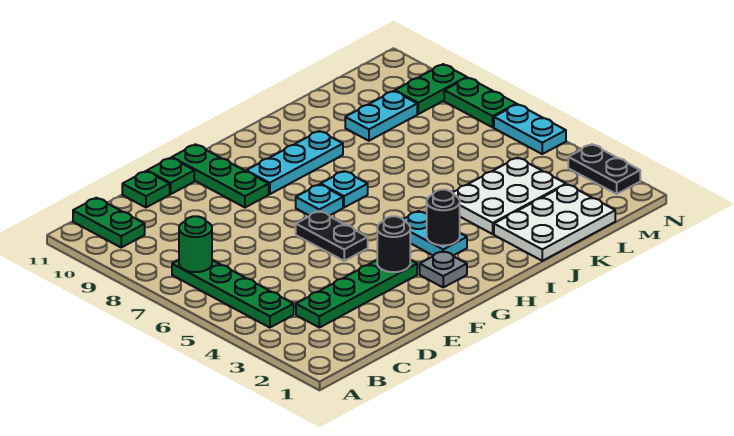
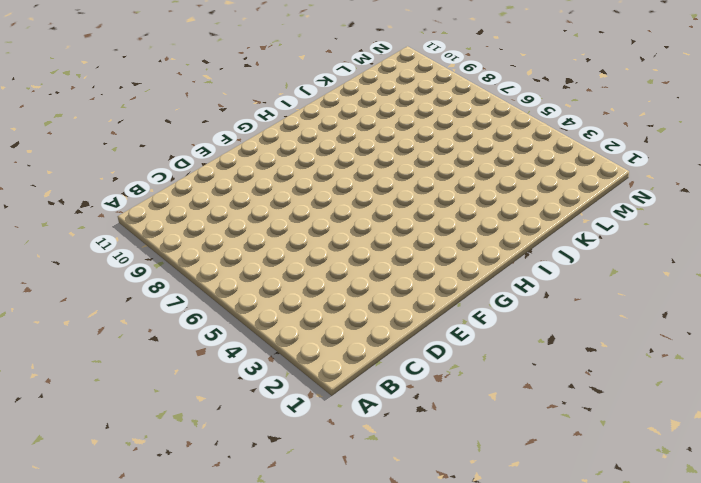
none -> green plate B4:B7 level 1
none -> green plate B10:B11 level 1
none -> green plate C3:F3 level 1

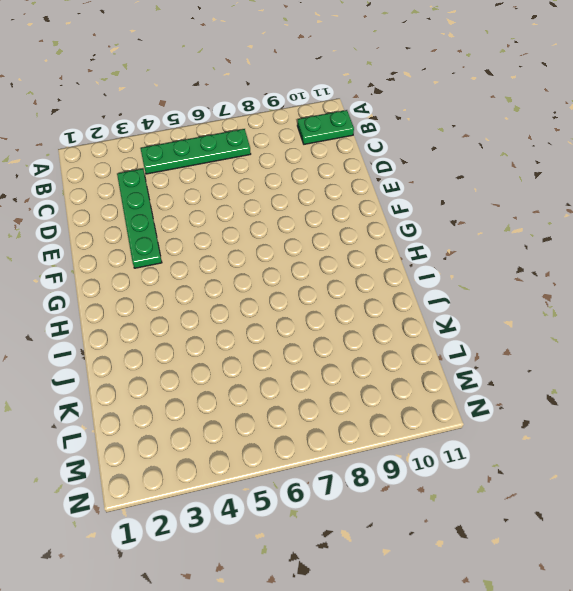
none -> green plate D11 level 1
none -> green plate E11 level 1
none -> black plate F5:F6 level 1

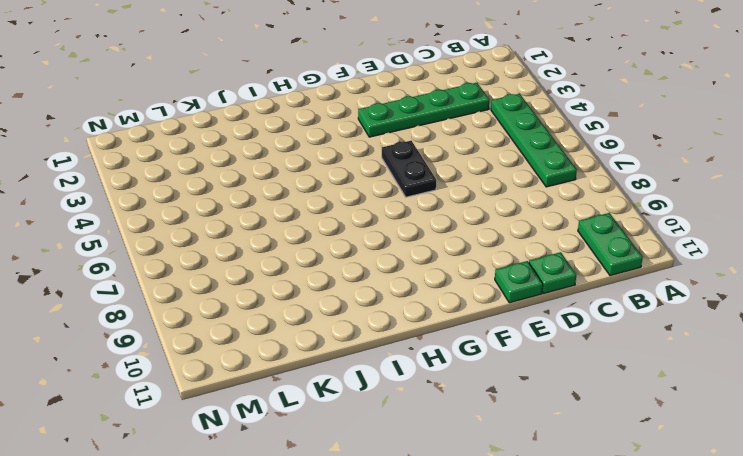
none -> green plate F9:F11 level 1
none -> grey plate G2 level 1
none -> cyan plate G7 level 1

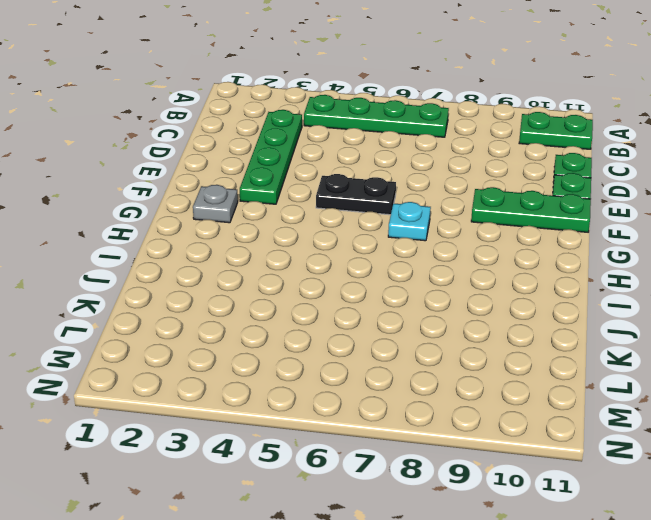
none -> cyan plate G9:I9 level 1
none -> cyan plate H3:H4 level 1
none -> cyan plate H7 level 1

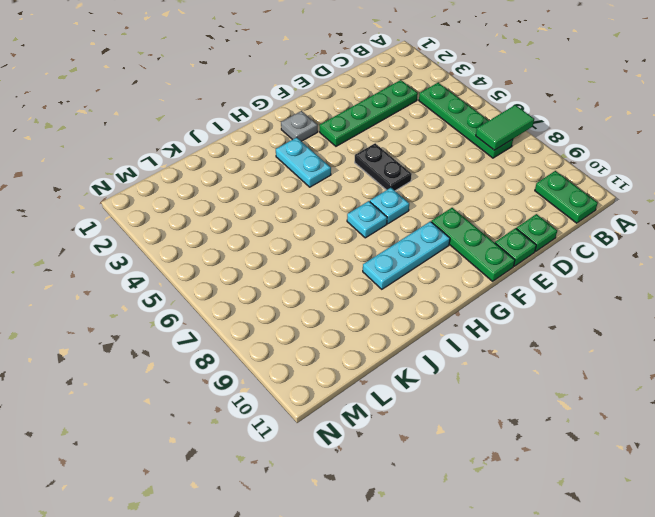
green tile A7:B7 level 2 -> green round brick B7 level 2
none -> white plate J1:L2 level 1
none -> white plate J3:L4 level 1
none -> cyan plate K9:L9 level 1

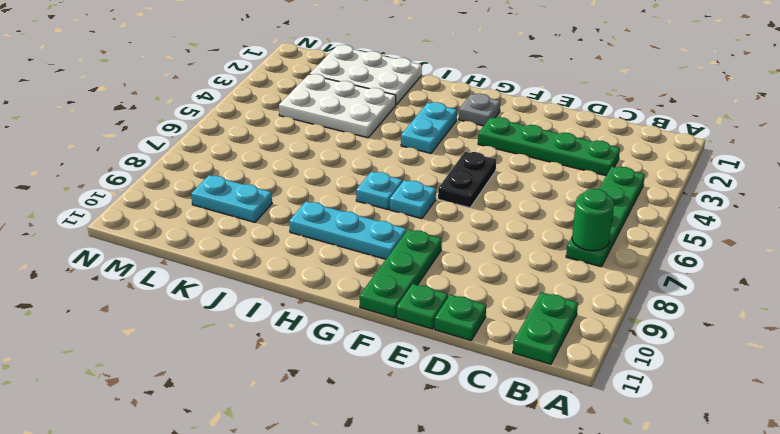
none -> green plate M9:N9 level 1
none -> black plate N2:N3 level 1
none -> cyan plate N5:N6 level 1

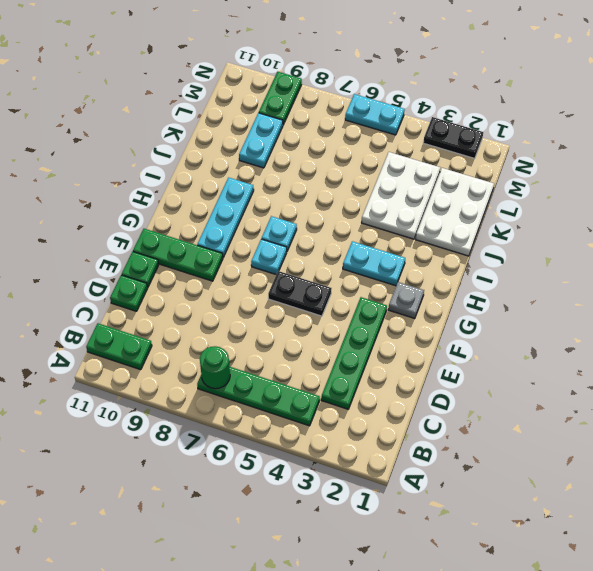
none -> green plate N7:N8 level 1
none -> black round brick F3 level 2
none -> black round brick H3 level 2

